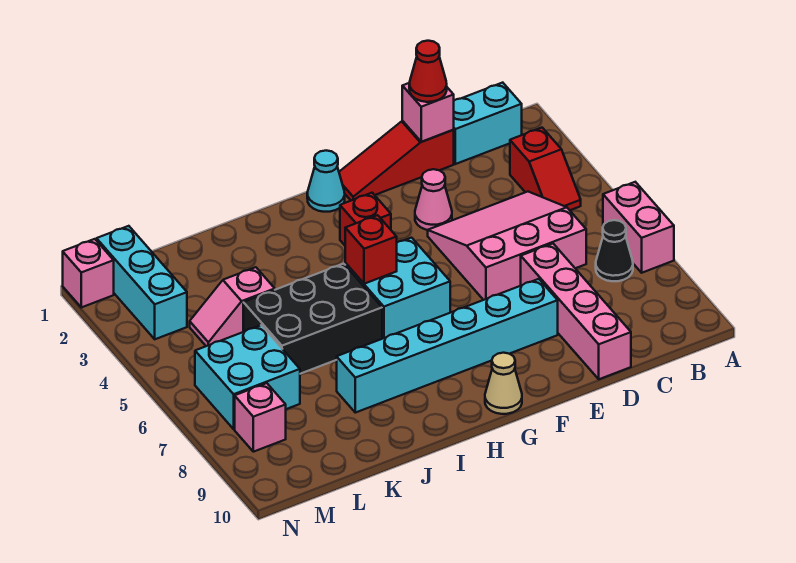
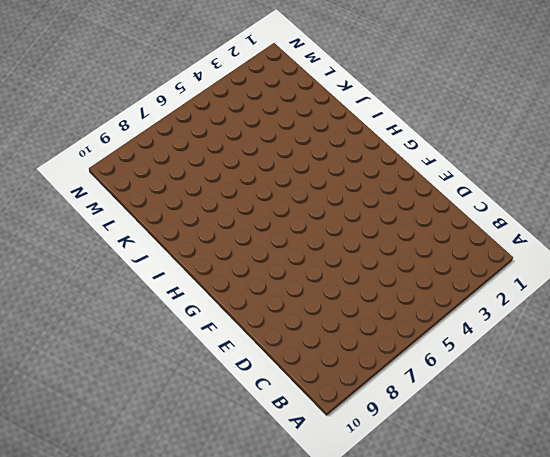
none -> pink brick A6:A7 level 1
none -> cyan brick B1:C1 level 1
none -> red slope B3:B4 level 1 top 3

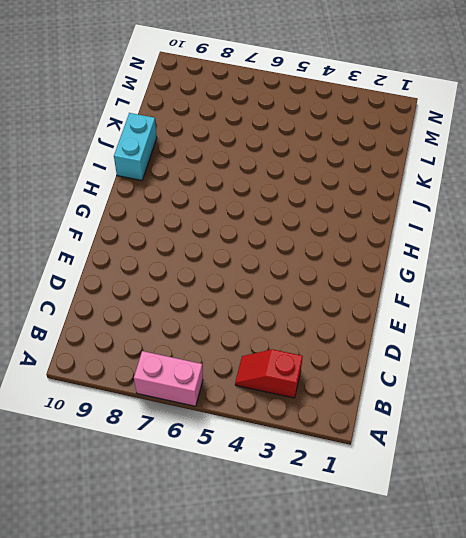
cyan brick I10:J10 level 1 -> cyan brick B1:C1 level 1
none -> black cone B7 level 1
none -> pink slope C4:E6 level 1 top 6
none -> red slope D1:F1 level 1 top D

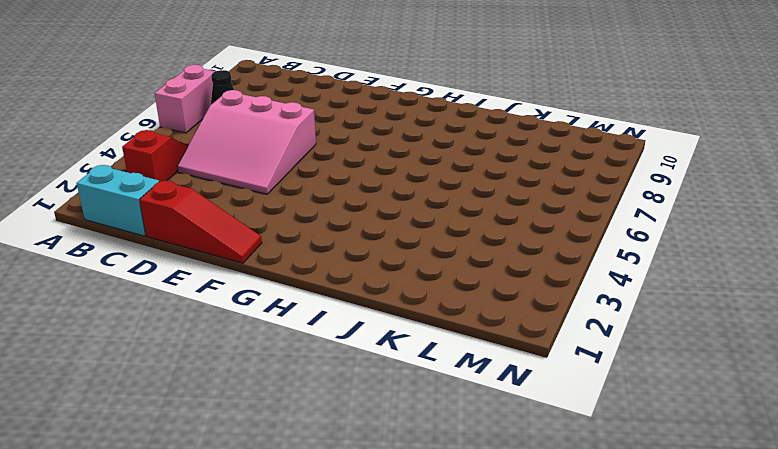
none -> pink brick D7:D10 level 1
none -> pink cone E3 level 1
none -> cyan brick E8:J8 level 1

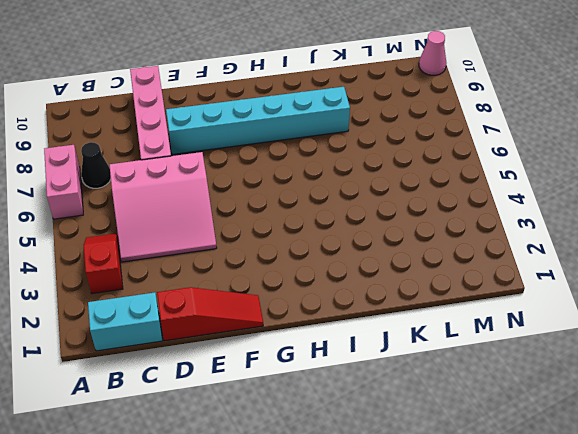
pink cone N10 level 1 -> pink cone E3 level 1
none -> cyan cone G1 level 1
none -> red brick G3 level 1
none -> cyan brick G5:H6 level 1

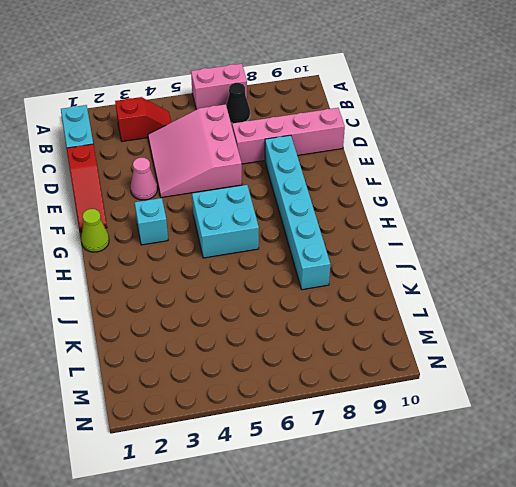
lime cone G1 level 1 -> cyan cone G1 level 1
cyan brick G3 level 1 -> red brick G3 level 1
none -> tan cone G10 level 1
none -> black brick I5:K6 level 1
none -> pink slope K4:L4 level 1 top K

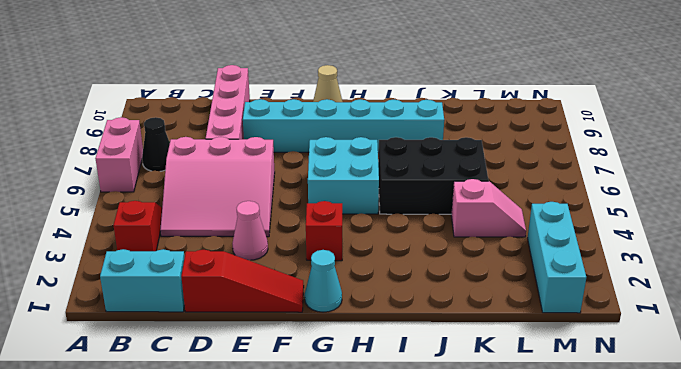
none -> cyan brick L6:M7 level 1
none -> pink brick M8 level 1
none -> pink brick N1 level 1

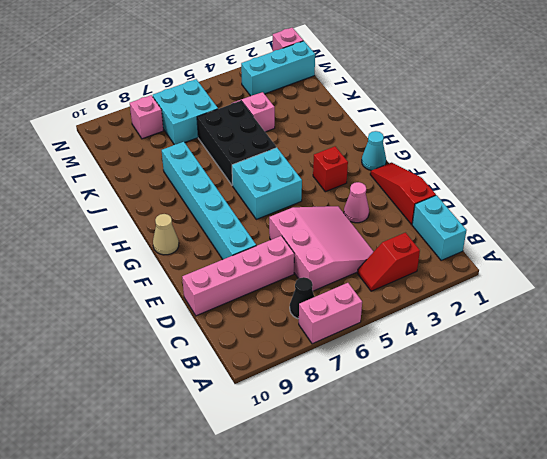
none -> pink brick D1 level 2
none -> red brick H5 level 2
none -> red cone D1 level 3

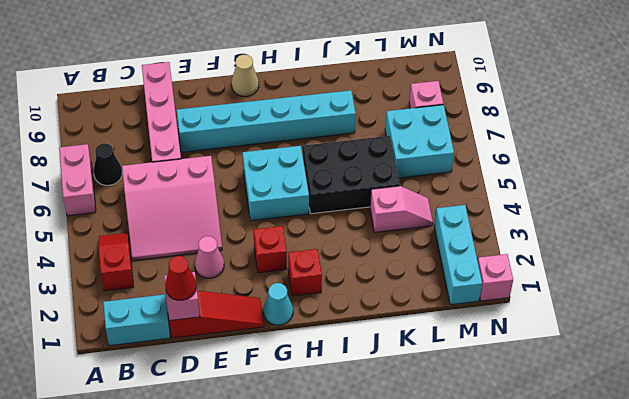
red brick H2 level 1 -> red brick H5 level 2

